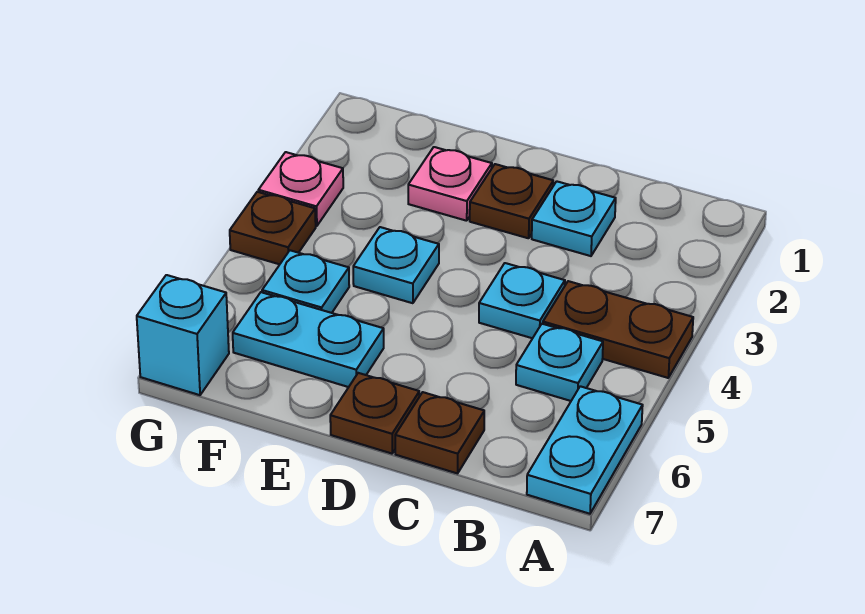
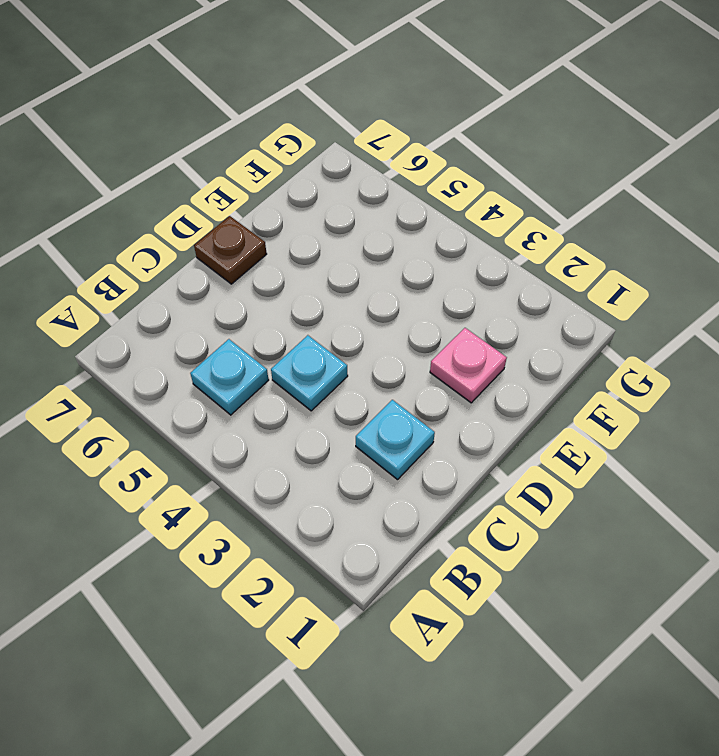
none -> brown plate A4:B4 level 1
none -> cyan plate A6:A7 level 1
none -> brown plate C7 level 1

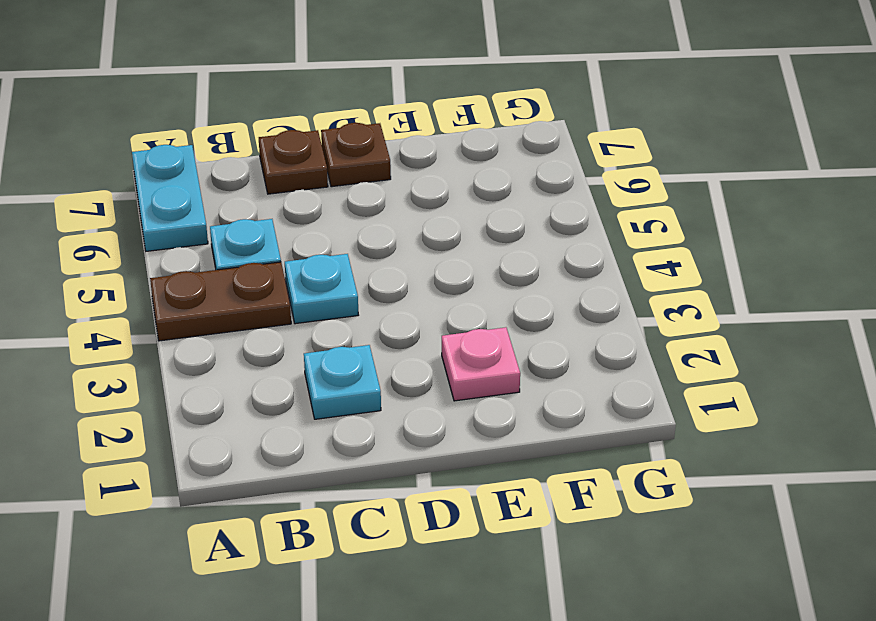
none -> brown plate D2 level 1
none -> cyan plate E4 level 1
none -> cyan plate E6:F6 level 1

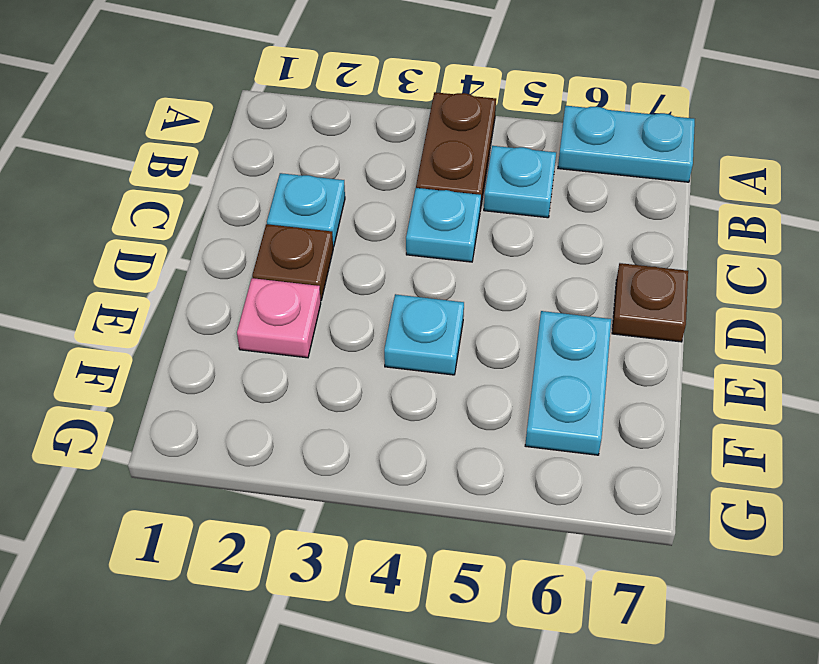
none -> brown plate C7 level 1
none -> cyan plate F5 level 1
none -> pink plate G3 level 1

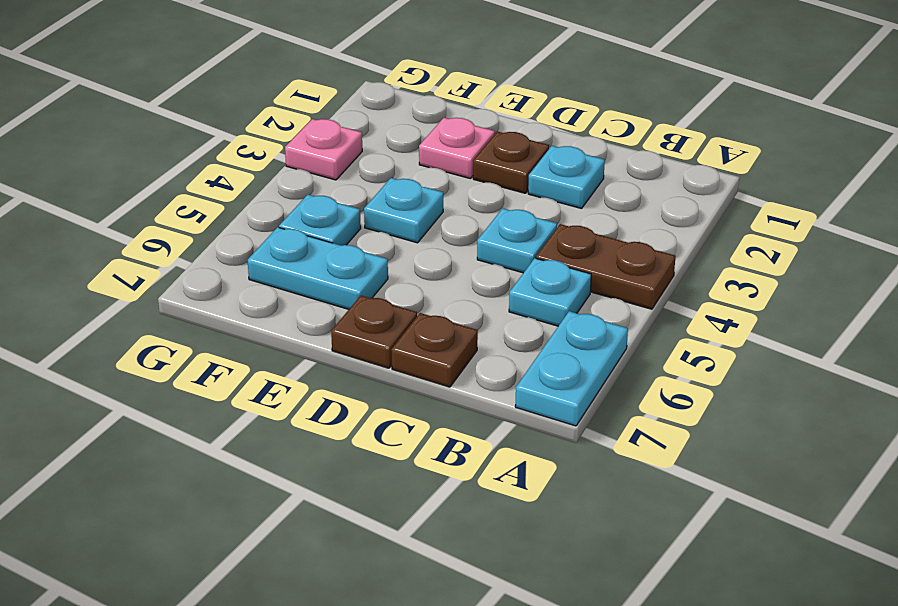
none -> brown plate G4 level 1
none -> cyan brick G7 level 1

